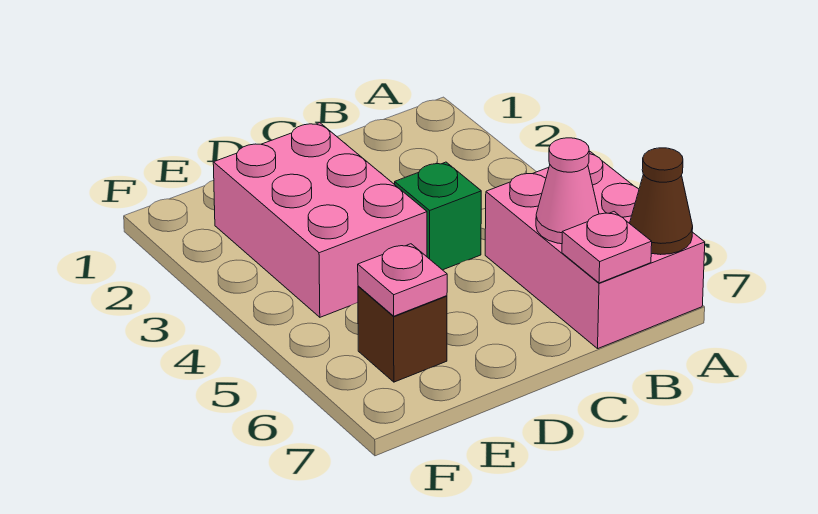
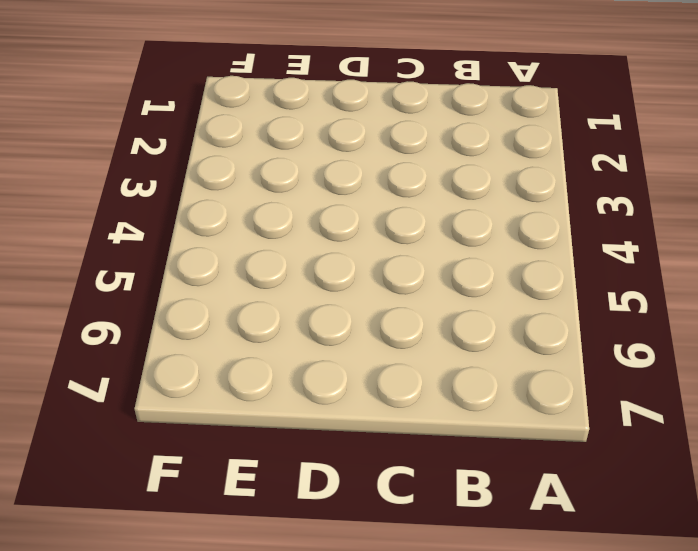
none -> pink brick A5:B7 level 1
none -> green brick C4 level 1

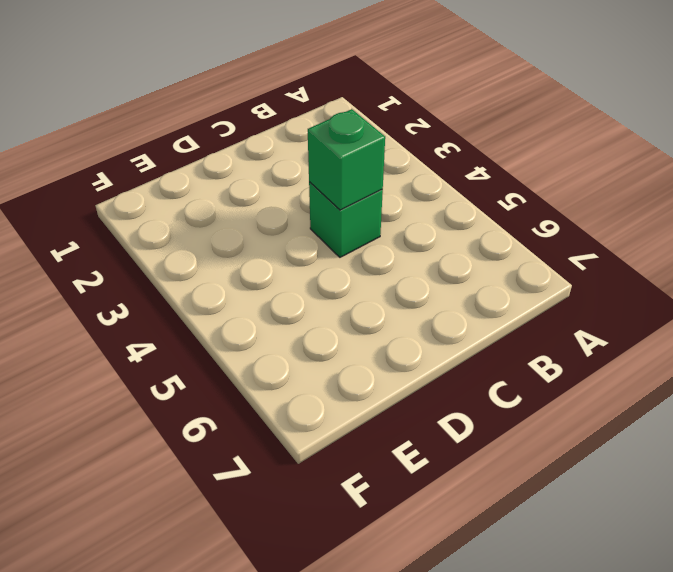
green brick C4 level 2 -> none
none -> pink brick A5:B7 level 1
none -> pink brick D2:E4 level 1

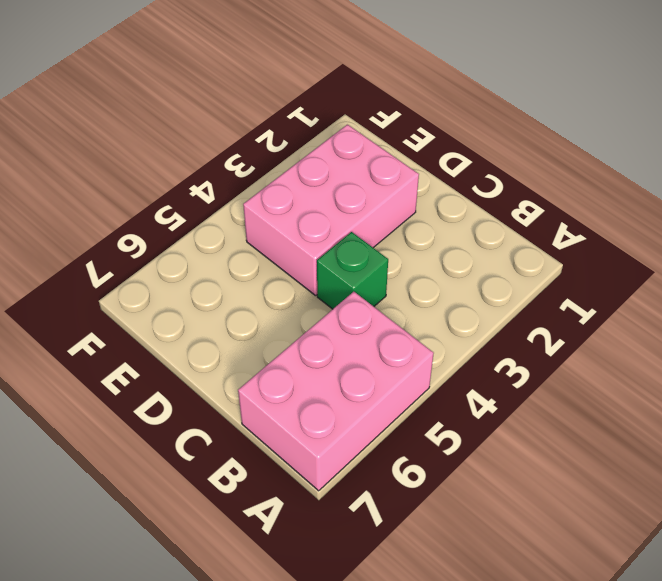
none -> brown brick E6 level 1
none -> brown cone A7 level 2

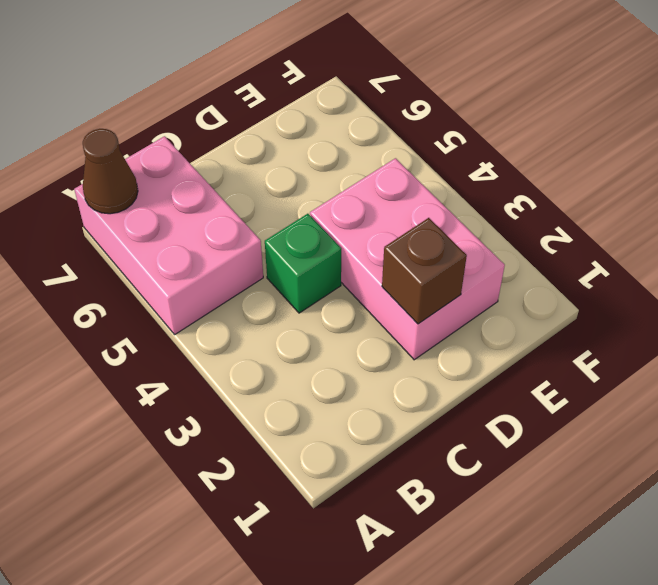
brown brick D2 level 2 -> brown brick E6 level 1
none -> pink cone B6 level 2
none -> pink plate B7 level 2

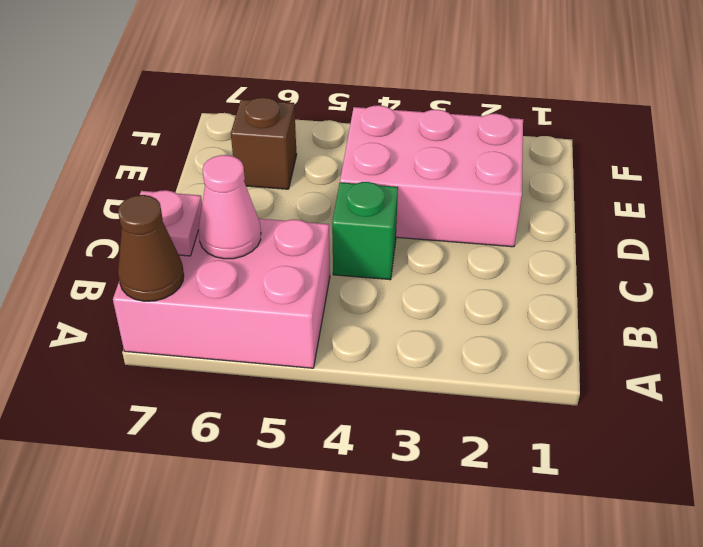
none -> pink plate E6 level 2

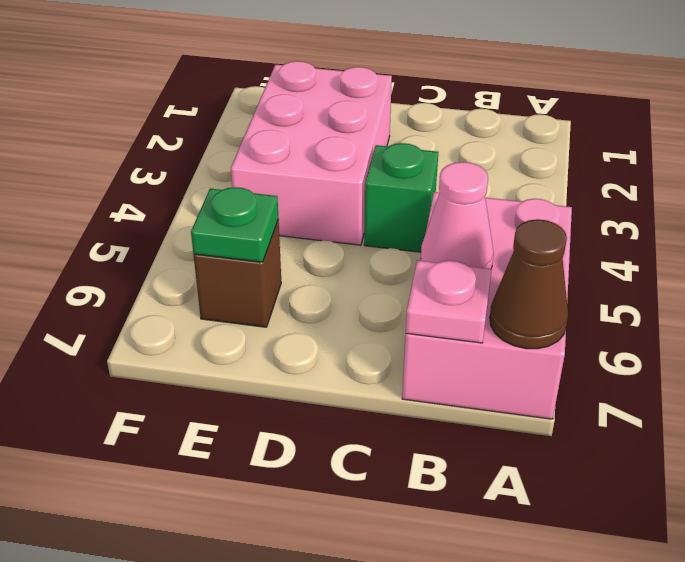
green plate E6 level 2 -> pink plate E6 level 2

